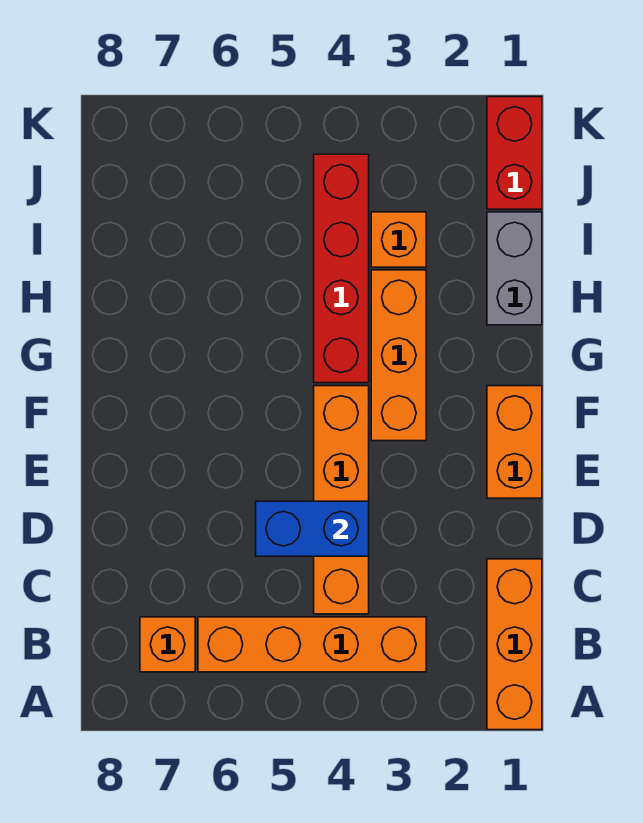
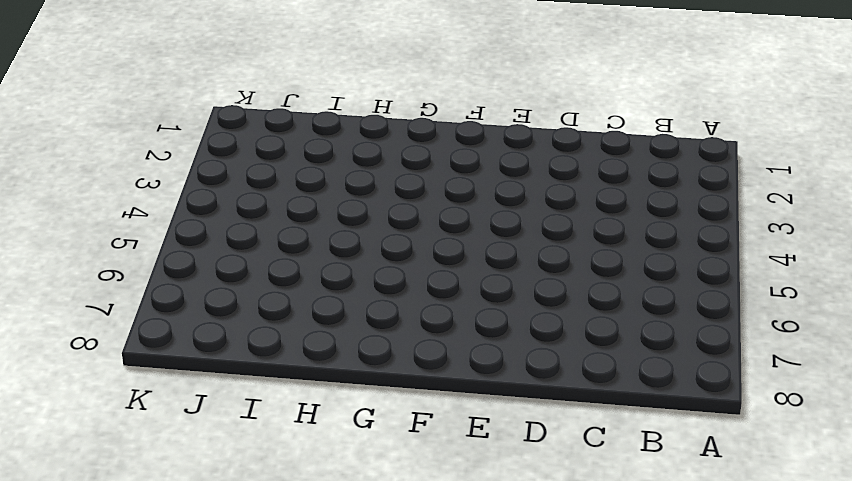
none -> orange brick A1:C1 level 1
none -> orange brick B3:B6 level 1

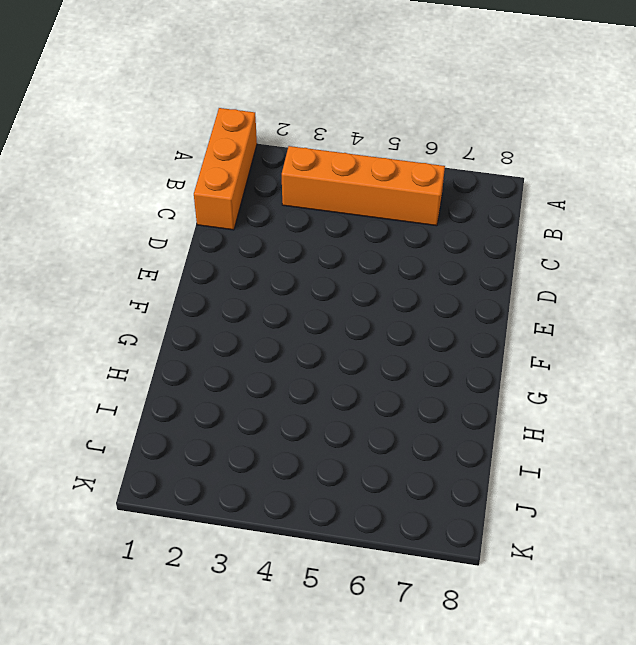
none -> orange brick B7 level 1
none -> orange brick C4:F4 level 1

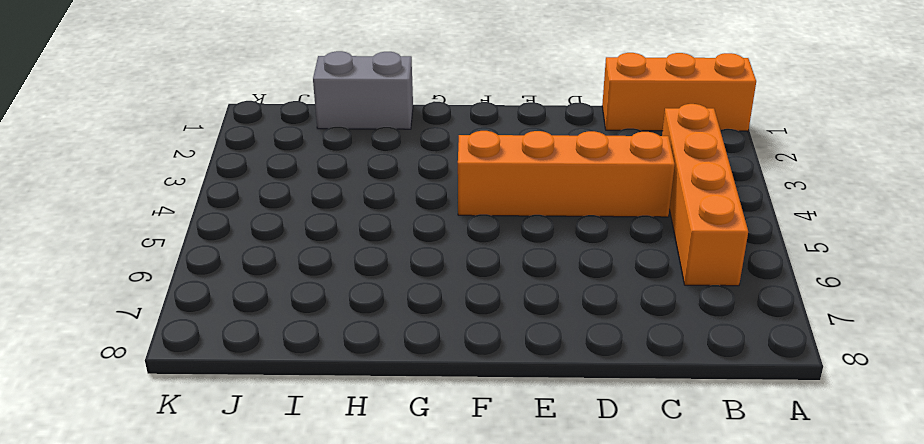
none -> orange brick B7 level 1
none -> orange brick E1:F1 level 1

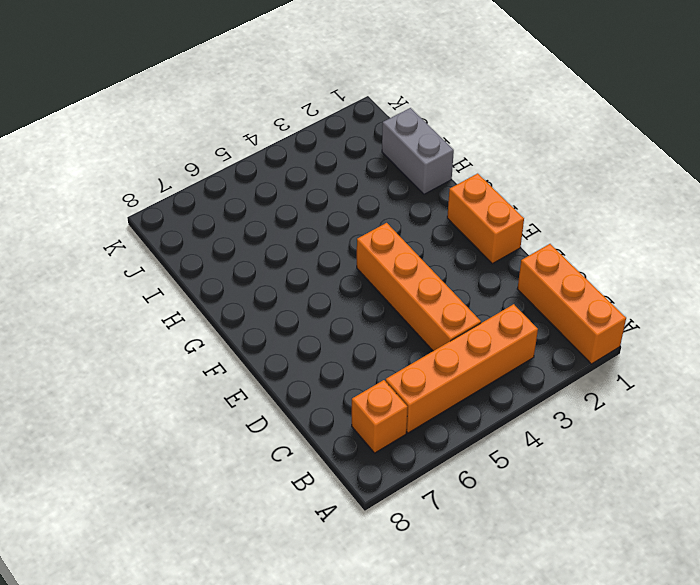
none -> orange brick F3:H3 level 1
none -> red brick G4:J4 level 1

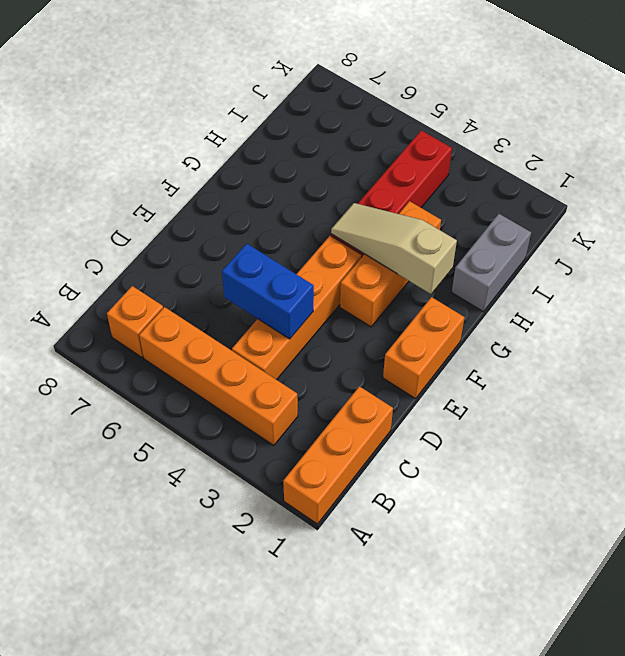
tan slope G2:G4 level 2 top 2 -> none
none -> orange brick I3 level 1
none -> red brick J1:K1 level 1

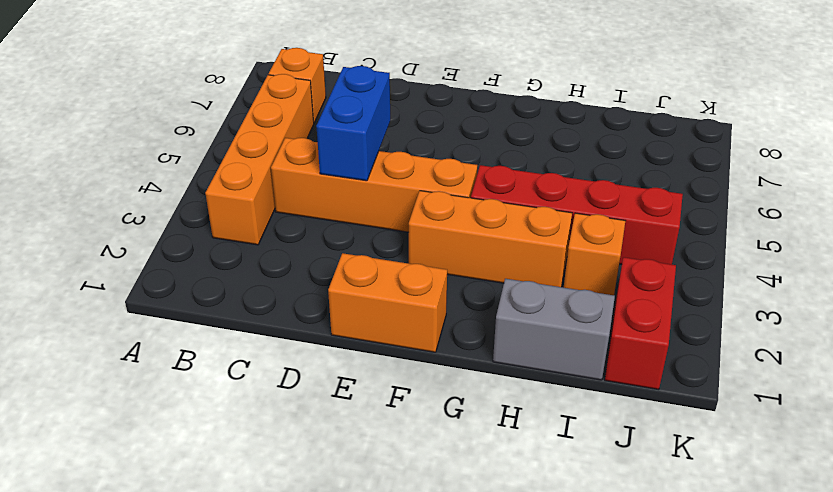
red brick J1:J2 level 1 -> red brick J1:K1 level 1
none -> orange brick A1:C1 level 1

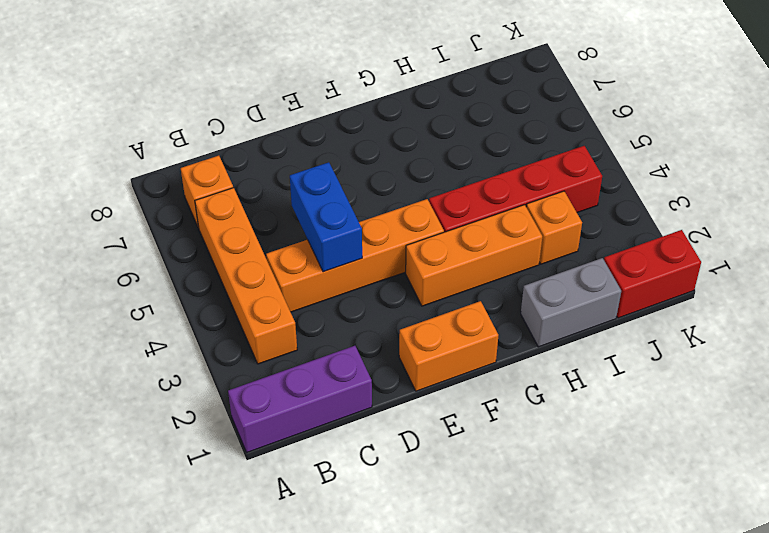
purple brick A1:C1 level 1 -> orange brick A1:C1 level 1

